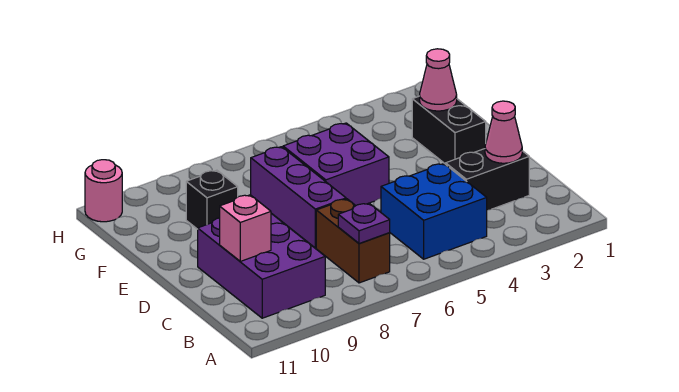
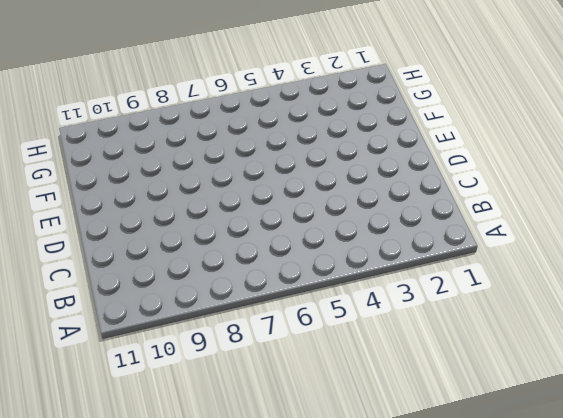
none -> blue brick B4:C5 level 1
none -> brown brick B7:C7 level 1
none -> purple brick B9:D10 level 1

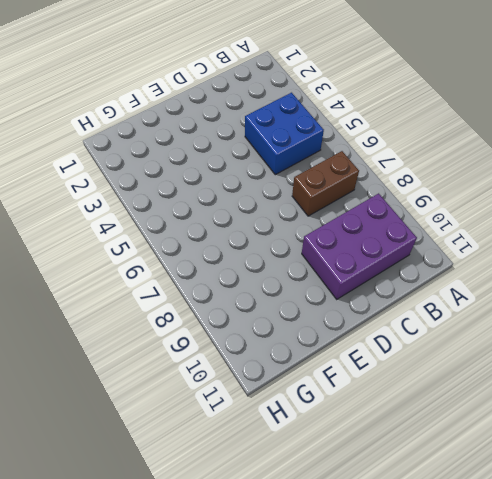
none -> black brick C2:C3 level 1
none -> purple brick D7:F7 level 1
none -> black brick E2:F2 level 1

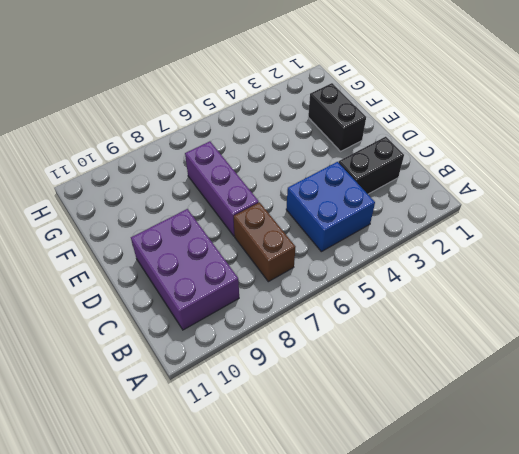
none -> purple brick E5:F6 level 1
none -> black brick F9 level 1
none -> pink round brick H11 level 1

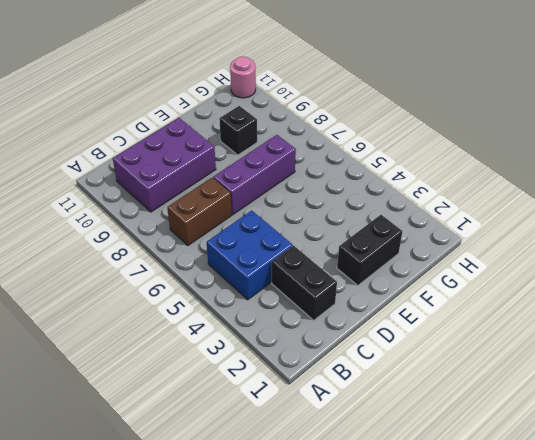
none -> purple brick E5:F6 level 1
none -> purple plate B7 level 2
none -> pink cone C2 level 2

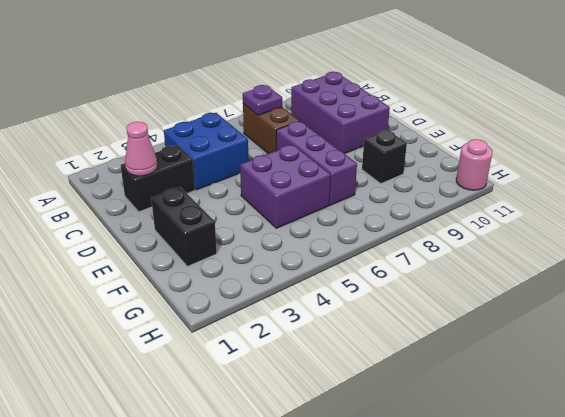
none -> pink brick C10 level 2
none -> pink cone F2 level 2

